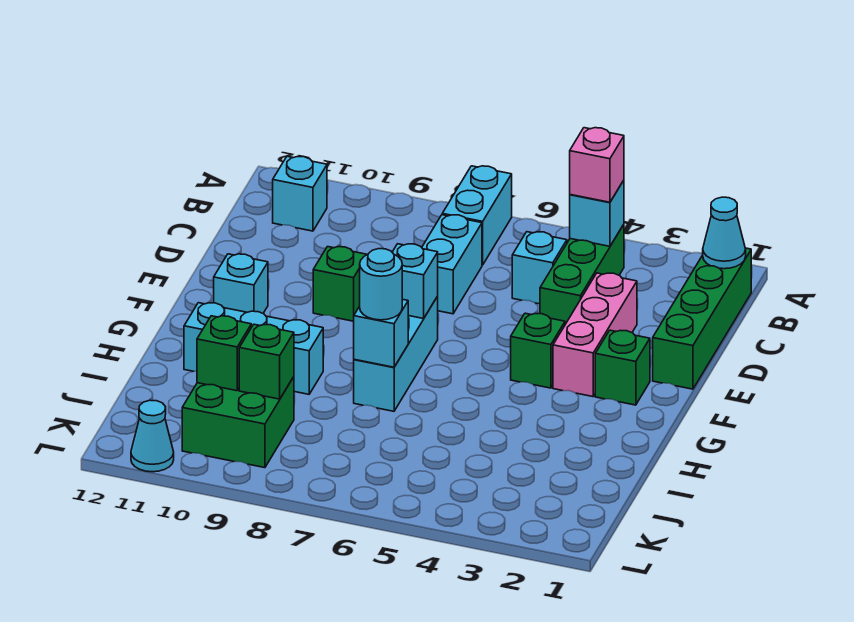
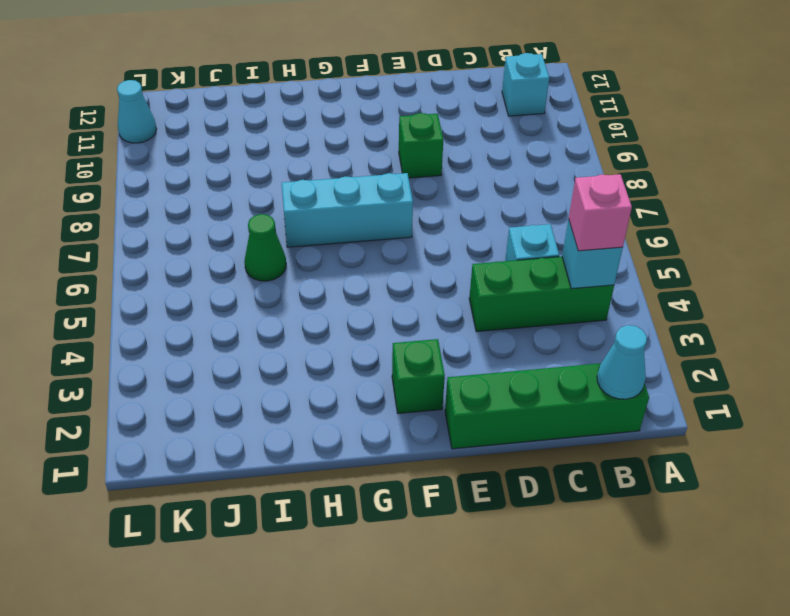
green cone I6 level 1 -> none
none -> cyan brick A7:B7 level 1
none -> cyan brick C7:D7 level 1
none -> pink brick D3:F3 level 1

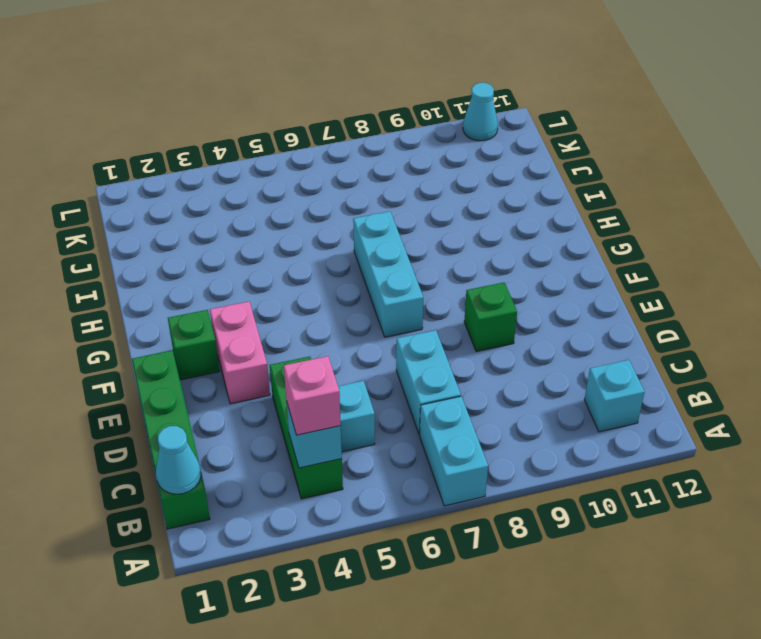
pink brick E3:F3 level 1 -> pink brick D3:F3 level 1
none -> green brick F4 level 1
none -> cyan brick F11 level 1
none -> cyan brick H9:H11 level 1

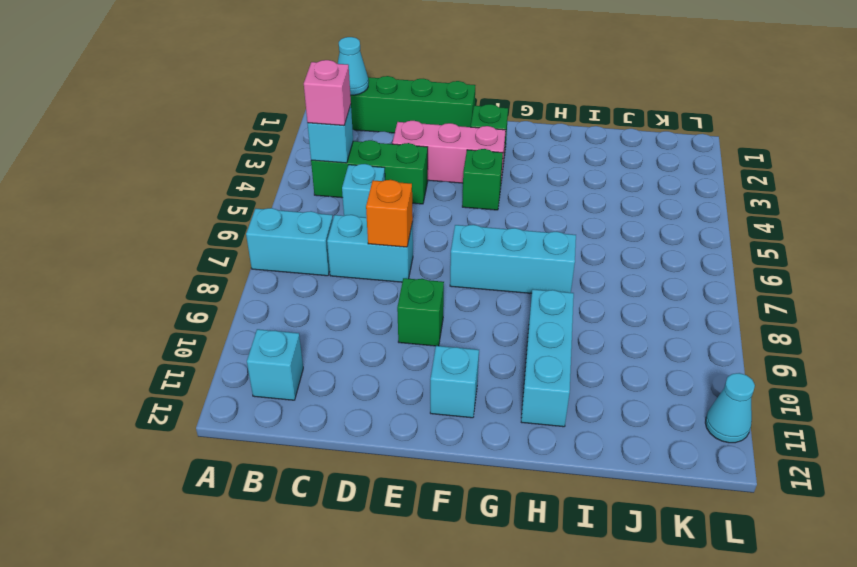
orange brick D7 level 2 -> none
none -> green brick J9:K10 level 1
none -> cyan brick F7 level 2
none -> cyan brick H7 level 2

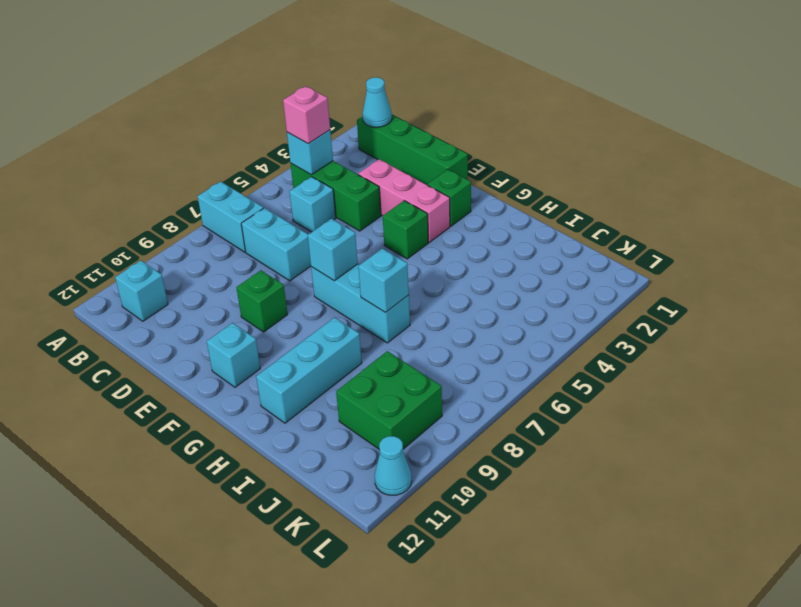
none -> green brick J9 level 2
none -> green brick J10 level 2
none -> cyan round brick H7 level 3

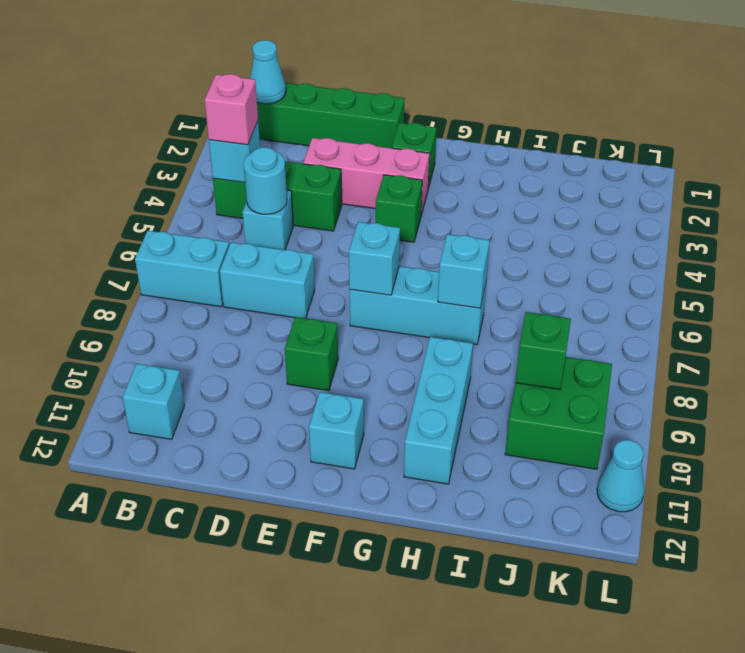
cyan round brick C5 level 2 -> cyan round brick H7 level 3
none -> green brick J10 level 2

